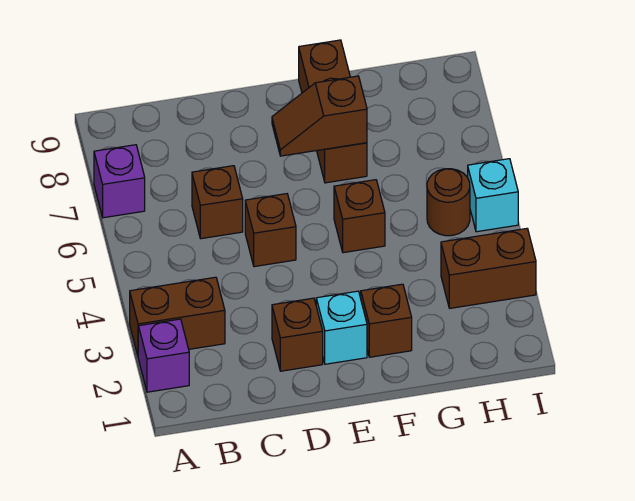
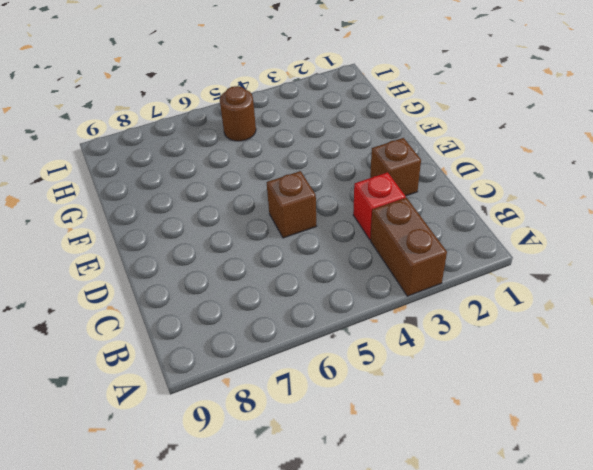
red brick C3 level 1 -> none
none -> purple brick A2 level 1
none -> purple brick A7 level 1
none -> brown brick C6 level 1

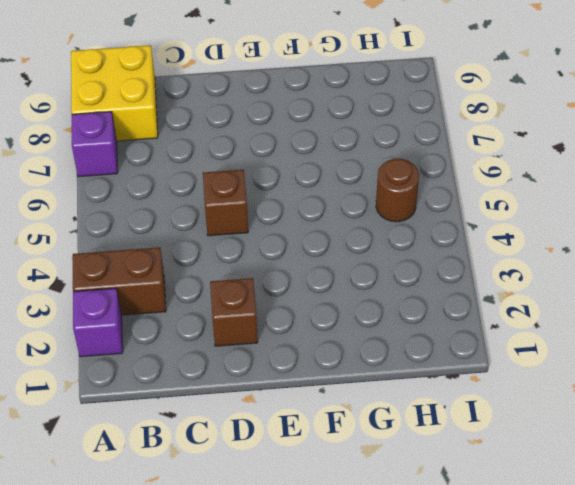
yellow brick A8:B9 level 1 -> none
none -> brown brick C6 level 1
none -> cyan brick E2 level 1
none -> brown brick F2 level 1

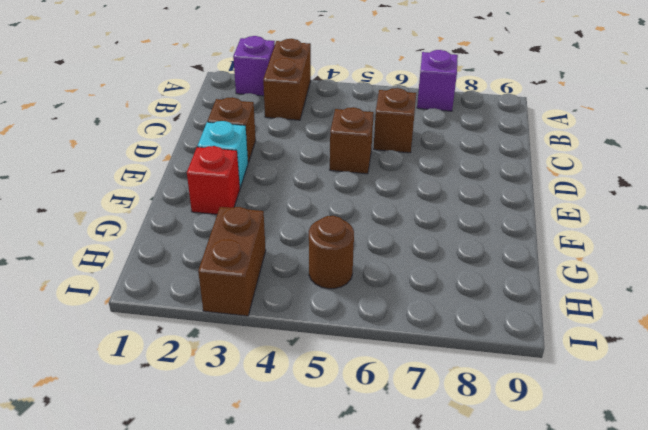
red brick F2 level 1 -> brown brick F2 level 1
none -> brown brick F5 level 1
none -> brown brick F7:F9 level 1
none -> cyan brick I5 level 1

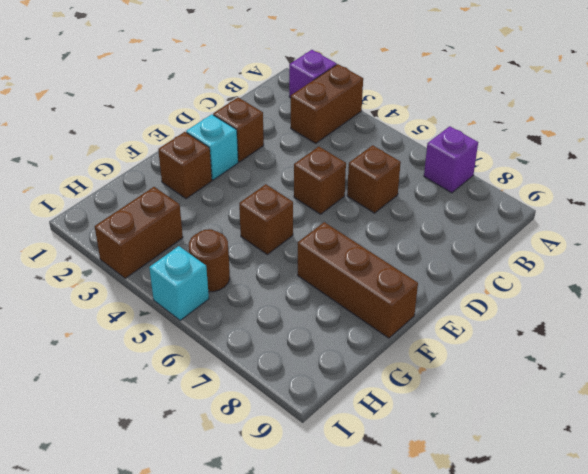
none -> brown slope E7:F7 level 2 top F

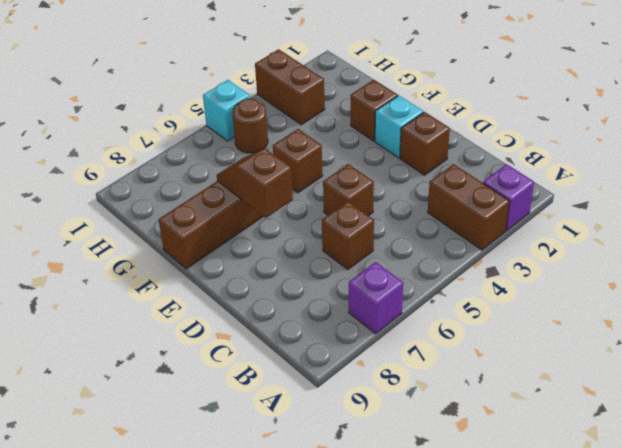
brown slope E7:F7 level 2 top E -> brown slope E7:F7 level 2 top F

